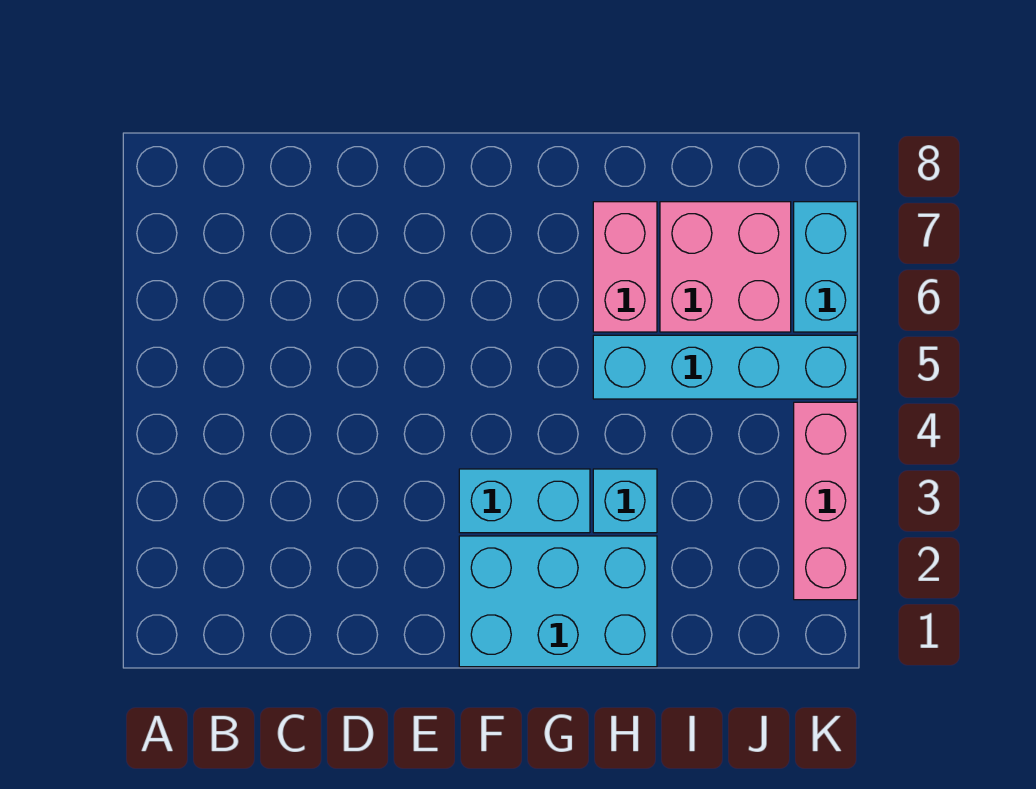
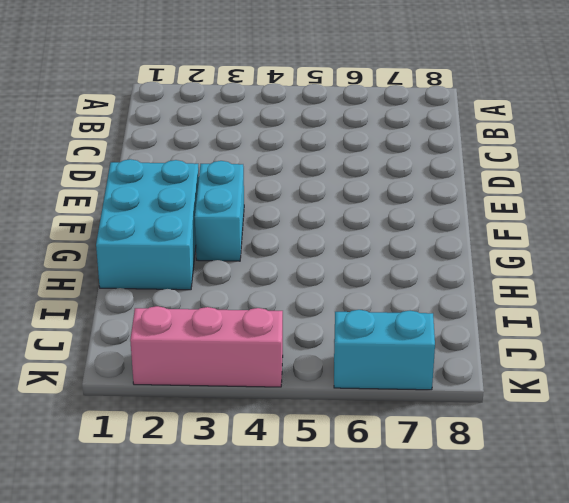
none -> cyan brick H3 level 1
none -> cyan brick H5:K5 level 1

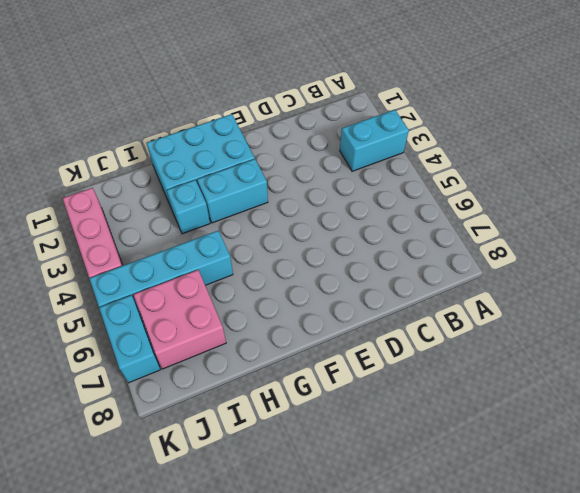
cyan brick A3:B3 level 1 -> none
none -> pink brick H6:H7 level 1

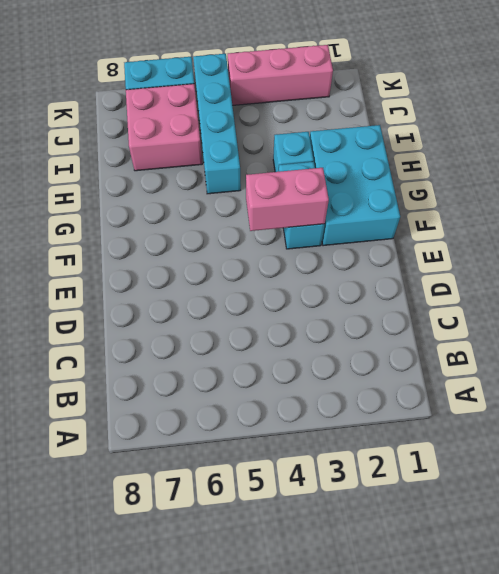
pink brick F3:F4 level 2 -> pink brick H6:H7 level 1

